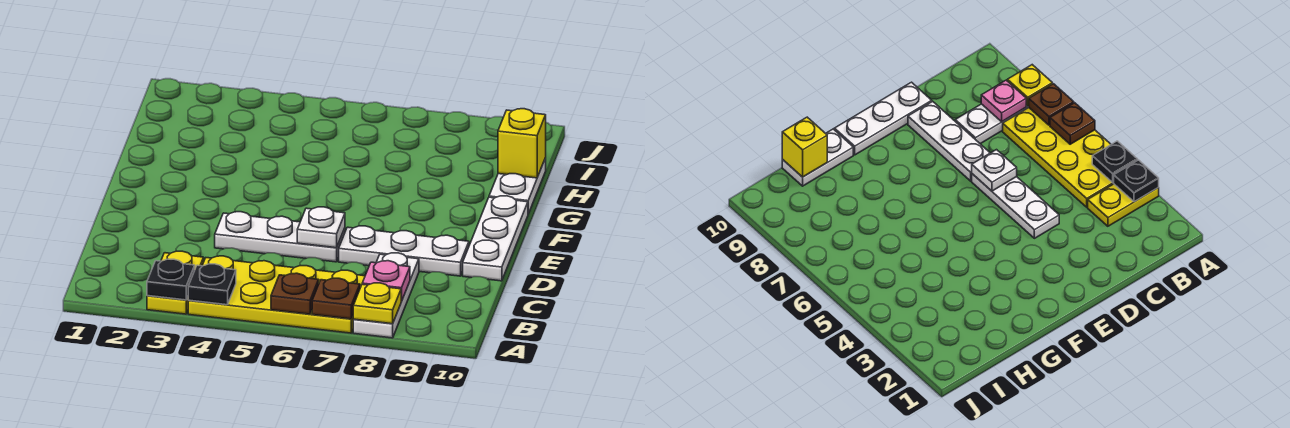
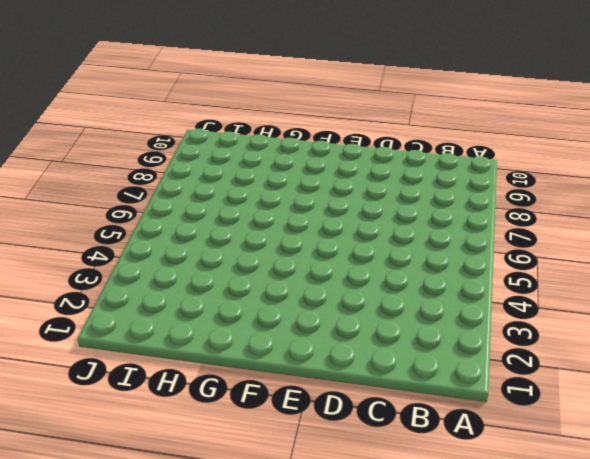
none -> yellow plate A3:B3 level 1
none -> yellow plate A4:B7 level 1
none -> white plate A8:C8 level 1

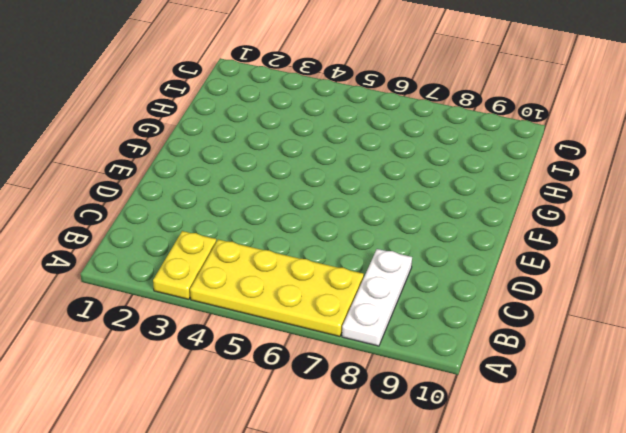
none -> white plate D4:D6 level 1
none -> white plate D7:D9 level 1
none -> white plate D10:F10 level 1

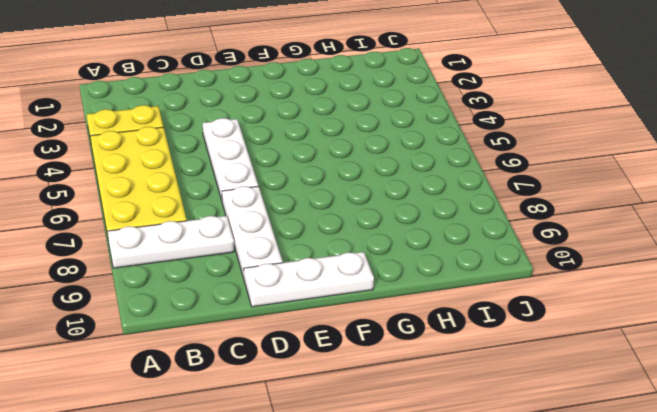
none -> white plate G10:H10 level 1
none -> black plate A3 level 2
none -> black plate A4 level 2

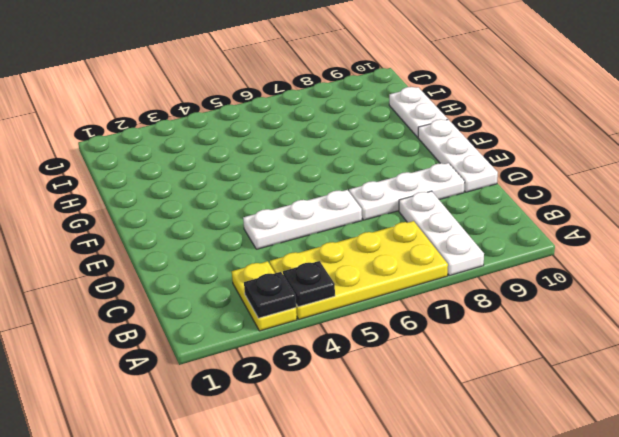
none -> brown plate A6 level 2
none -> brown plate A7 level 2
none -> yellow plate A8 level 2

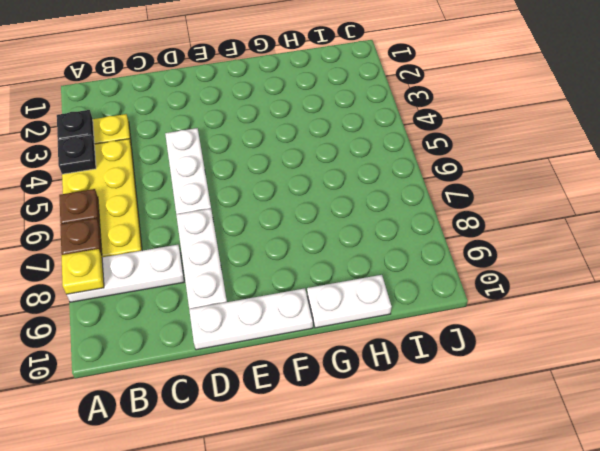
none -> pink plate B8 level 2
none -> white plate D6 level 2
none -> yellow brick H10 level 2

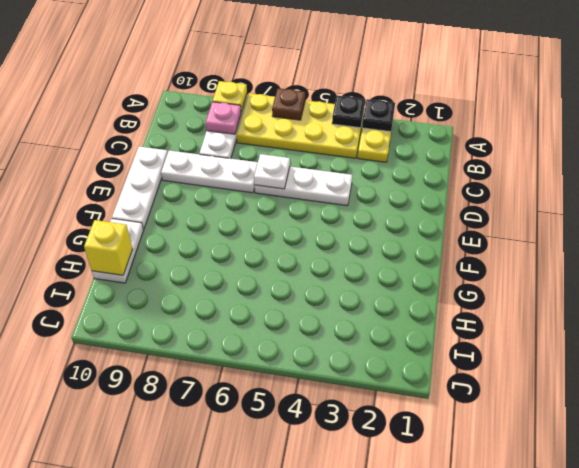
none -> brown plate A7 level 2

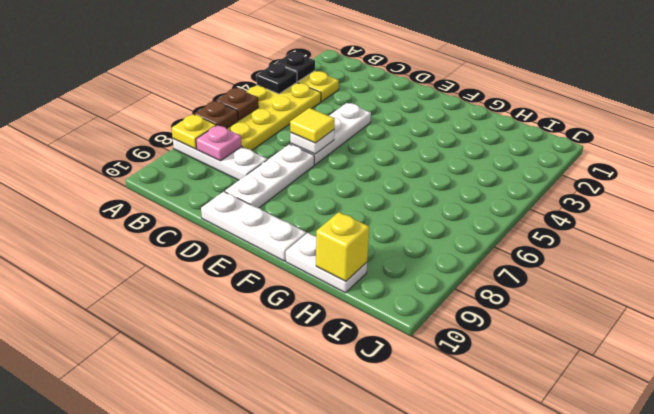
yellow tile D6 level 3 -> none

